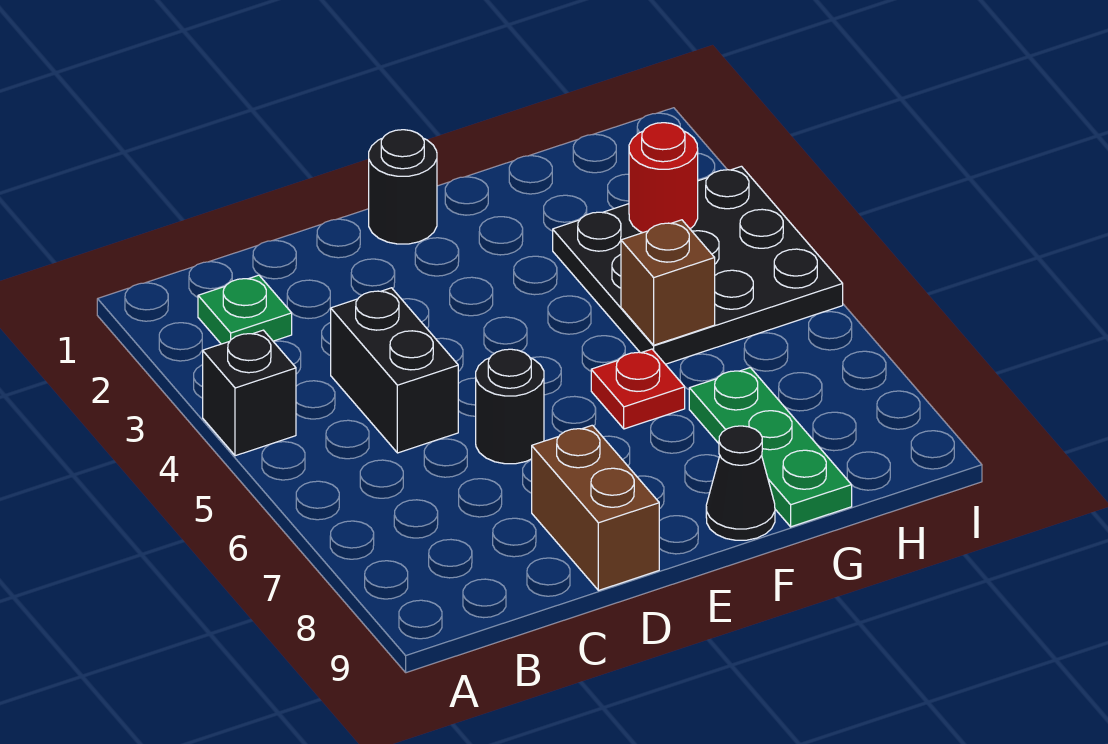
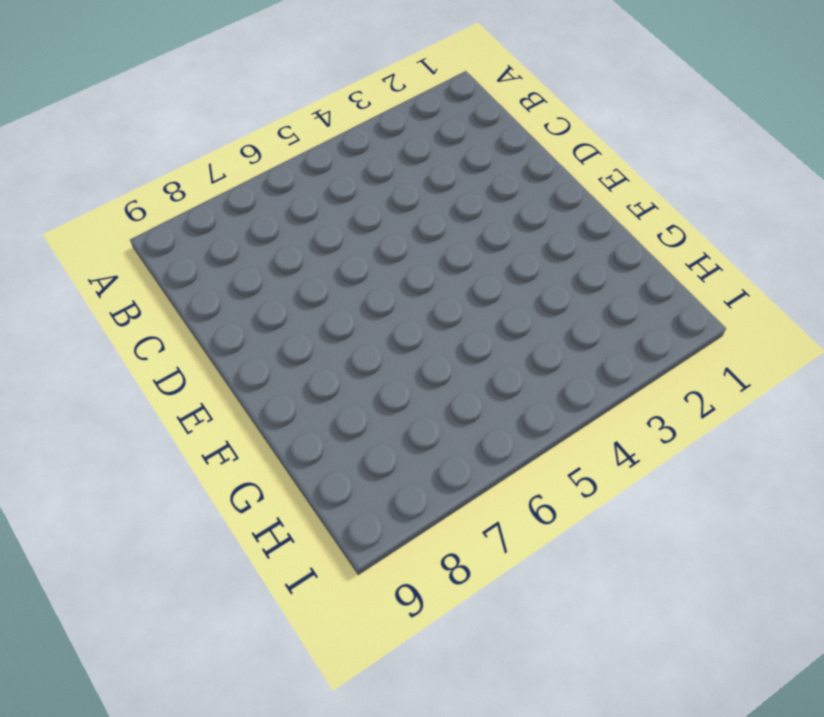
none -> black brick A4 level 1
none -> green plate B2 level 1
none -> black brick C4:C5 level 1

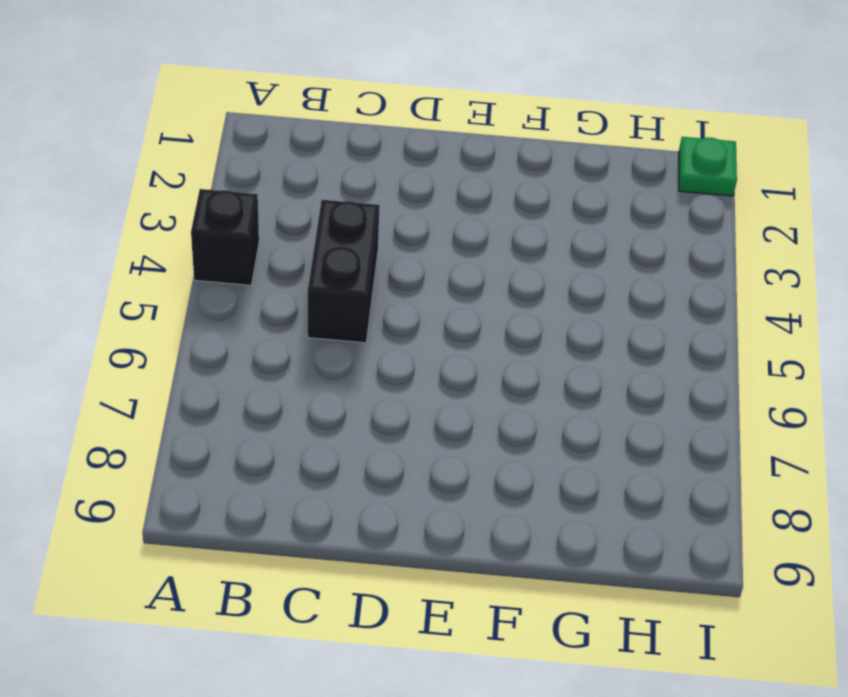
green plate I1 level 1 -> green plate B2 level 1
none -> black round brick D6 level 1
none -> brown brick D8:D9 level 1
none -> black round brick E1 level 1

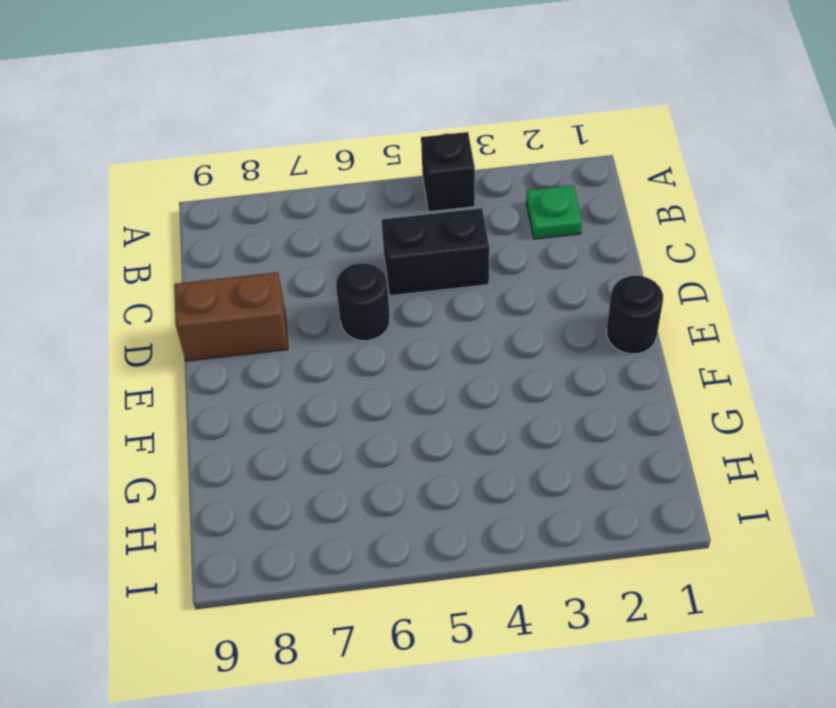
none -> red plate F6 level 1
none -> black cone F9 level 1
none -> black plate G3:I5 level 1

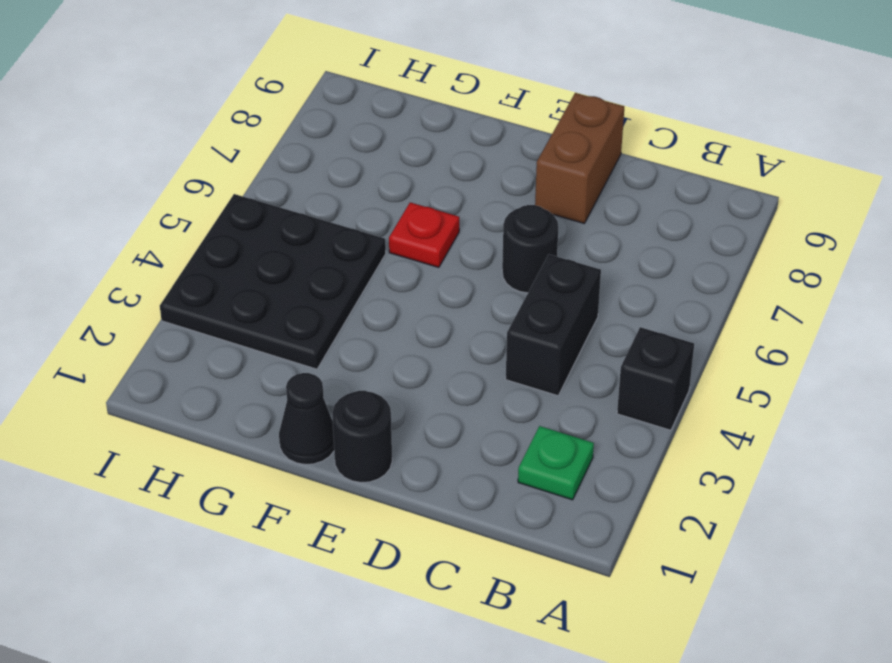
black cone F1 level 1 -> black cone F9 level 1
none -> green plate G7:G9 level 1
none -> brown brick G5 level 2
none -> red round brick H3 level 2

